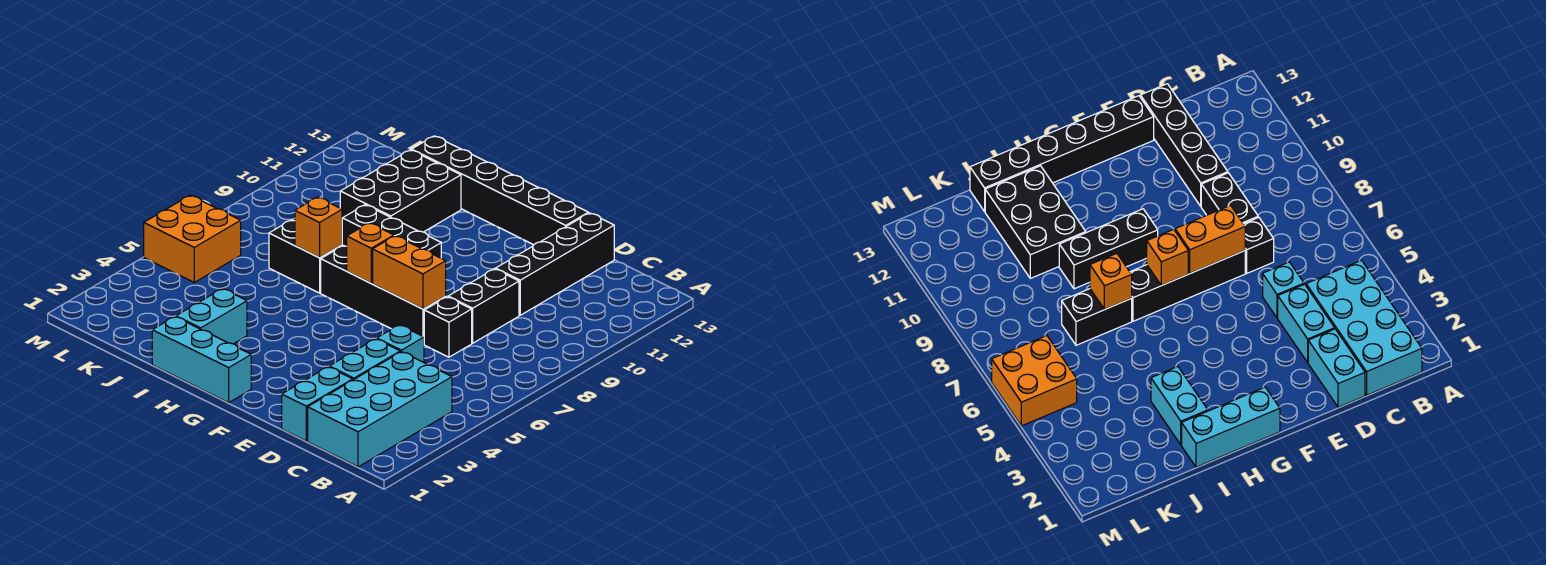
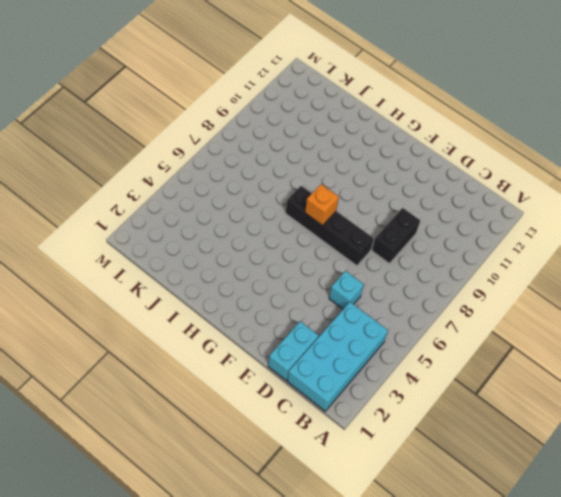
none -> cyan brick D3:D4 level 1
none -> black brick D7 level 1
none -> black brick D10:D13 level 1

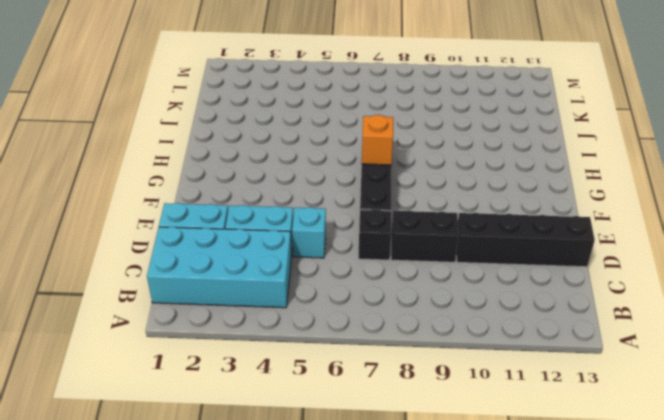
none -> black brick E13:J13 level 1
none -> cyan brick G1:I1 level 1
none -> black brick G9:I9 level 1

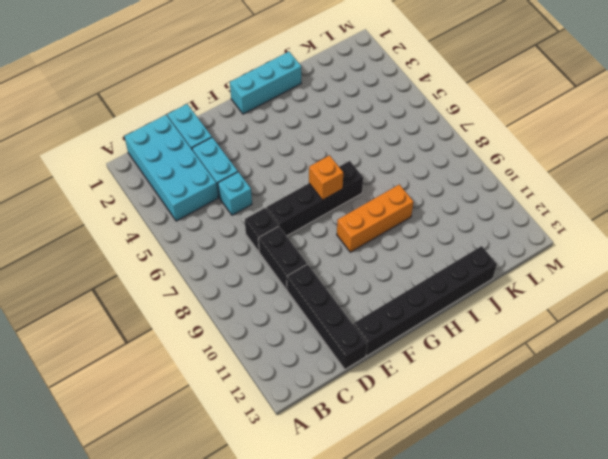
orange brick G9:I9 level 1 -> black brick G9:I9 level 1
none -> cyan brick I2:I3 level 1
none -> black brick I7:J7 level 1
none -> black brick I10:J12 level 1

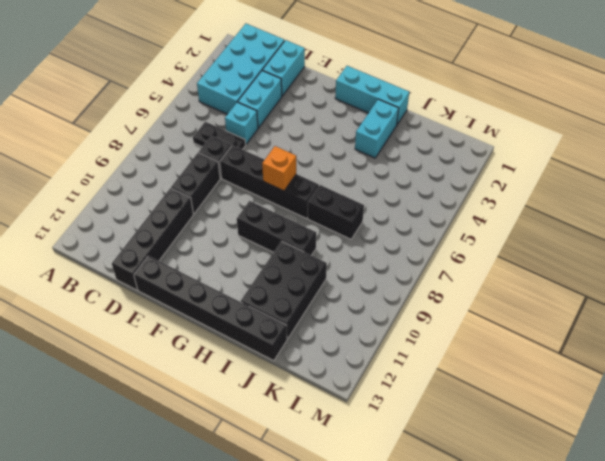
black plate C6:D6 level 1 -> none
none -> orange brick L5:M6 level 1
none -> orange brick E7:F7 level 2
none -> orange brick I7 level 2

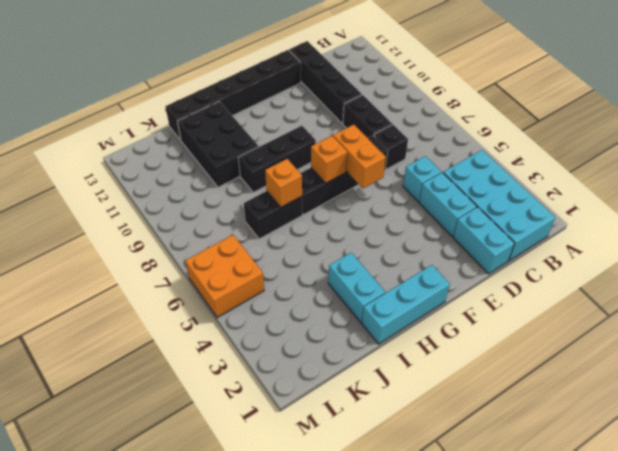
orange brick F6:F7 level 2 -> orange brick E7:F7 level 2

